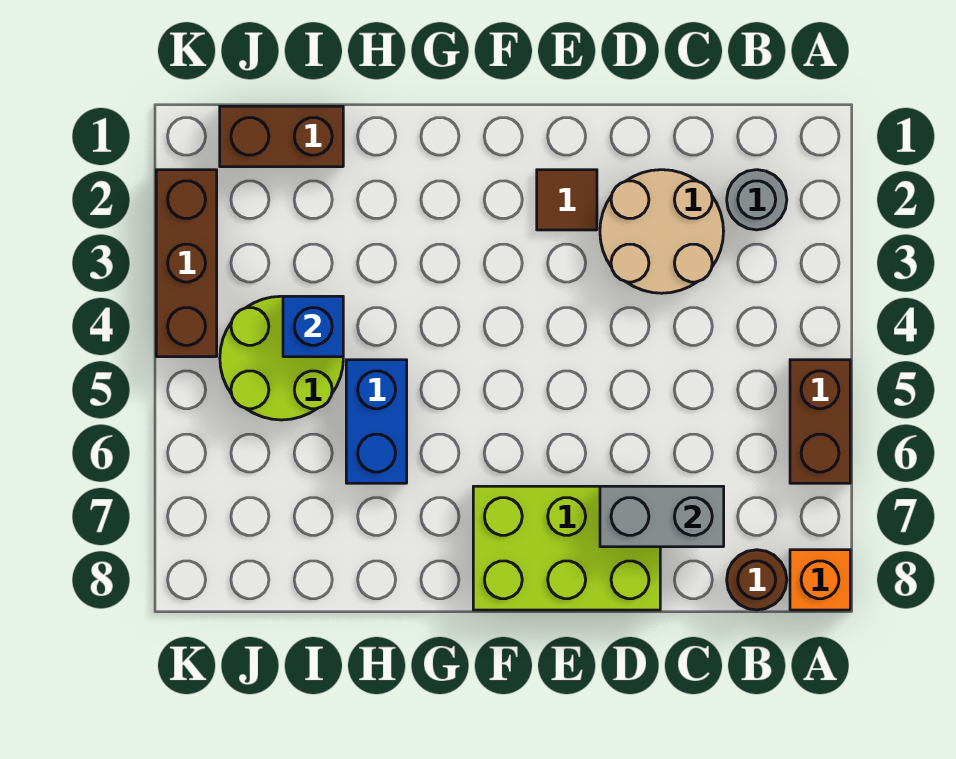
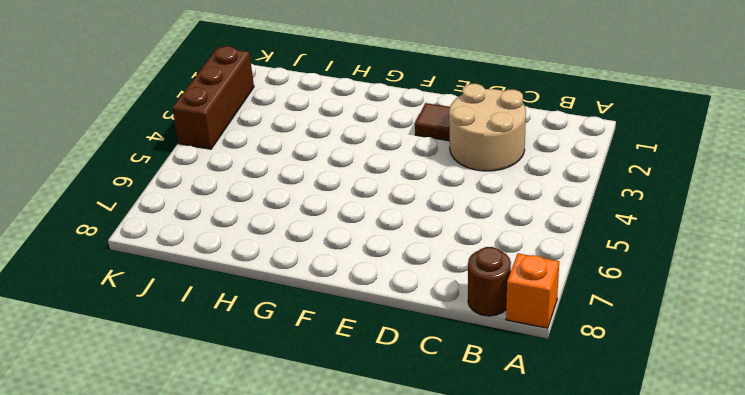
none -> brown brick A5:A6 level 1
none -> grey round brick B2 level 1
none -> lime brick D7:F8 level 1

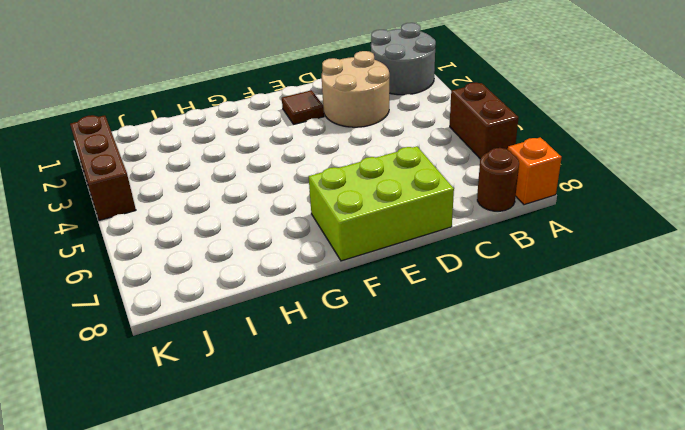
grey round brick A1:B2 level 1 -> grey round brick B2 level 1
none -> blue brick H5:H6 level 1
none -> brown brick I1:J1 level 1
none -> lime round brick I4:J5 level 1

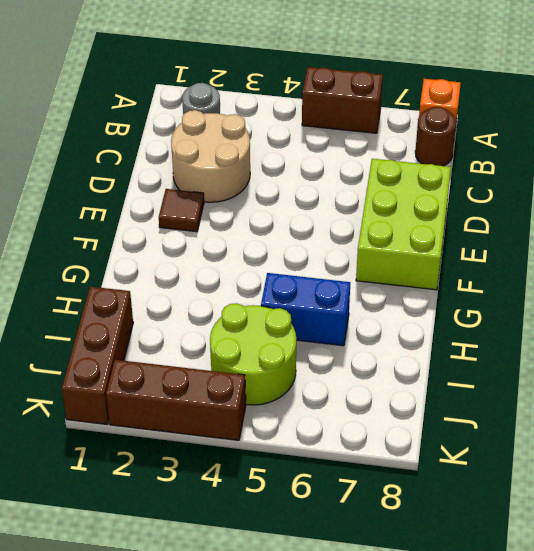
brown brick I1:K1 level 1 -> brown brick I1:J1 level 1
none -> grey brick C7:D7 level 2
none -> blue brick I4 level 2

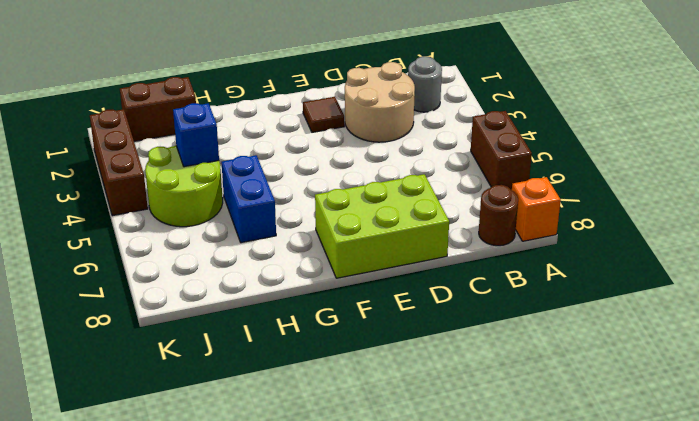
none -> grey brick C7:D7 level 2

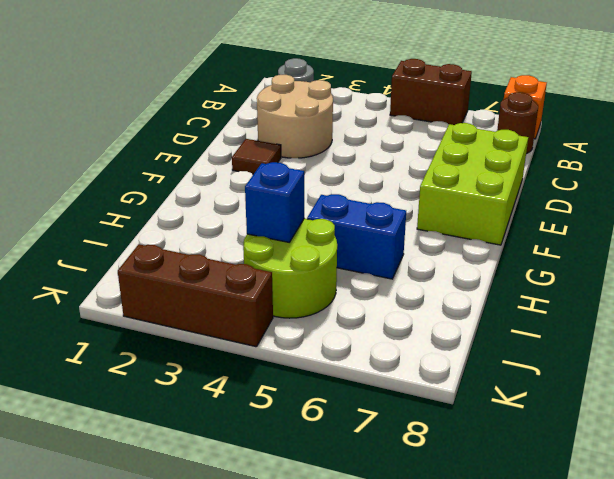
none -> brown brick I1:J1 level 1
none -> grey brick C7:D7 level 2

